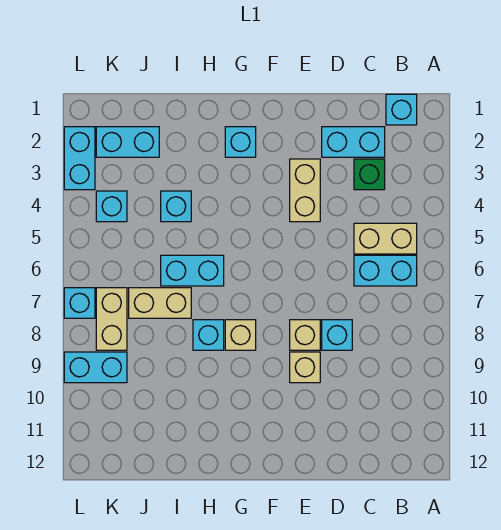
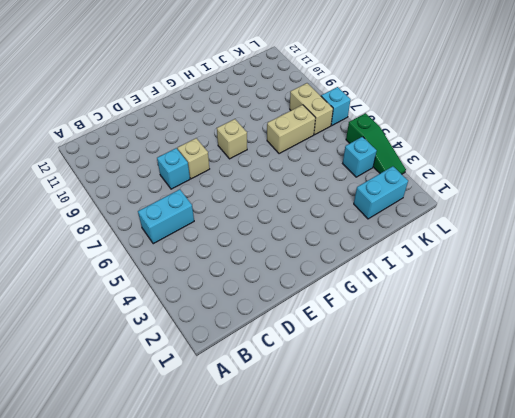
green slope L3:L5 level 1 top 5 -> cyan brick L2:L3 level 1
none -> cyan brick B1 level 1
none -> tan brick B5:C5 level 1
none -> cyan brick C2:D2 level 1

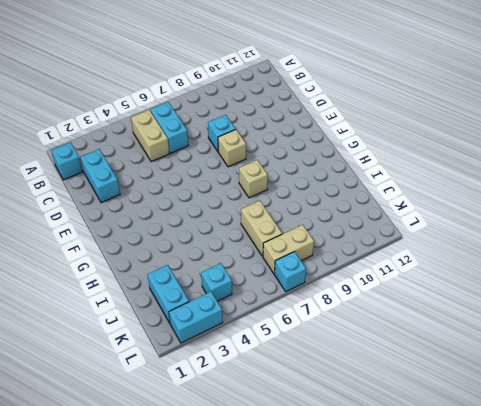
none -> green brick C3 level 1
none -> tan brick E3:E4 level 1
none -> tan brick E9 level 1

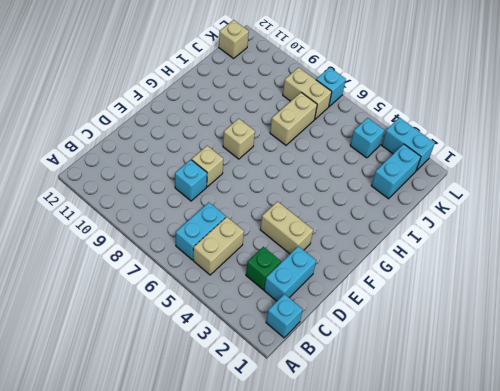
tan brick K12 level 1 -> tan brick E9 level 1
none -> cyan brick G2 level 1
none -> cyan brick H6:I6 level 1
none -> cyan brick H8 level 1

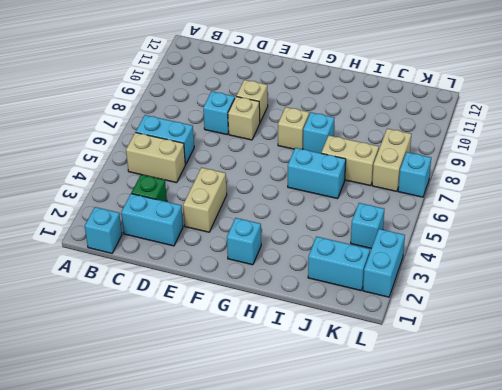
none -> cyan brick I4 level 1
none -> cyan brick K9:L9 level 1

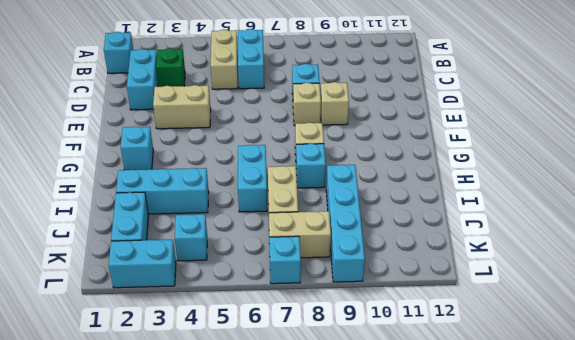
cyan brick I2:I4 level 1 -> cyan brick I4 level 1
cyan brick I9:L9 level 1 -> cyan brick K9:L9 level 1

